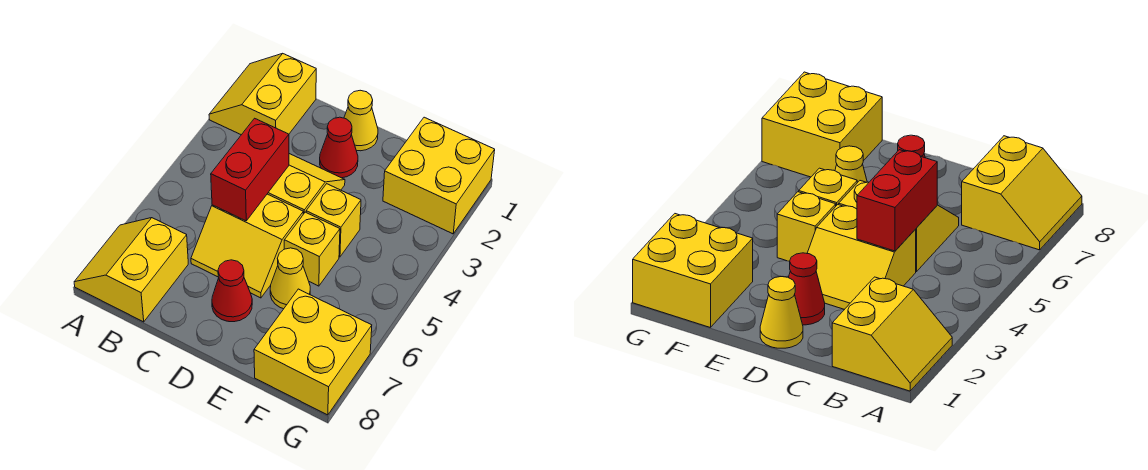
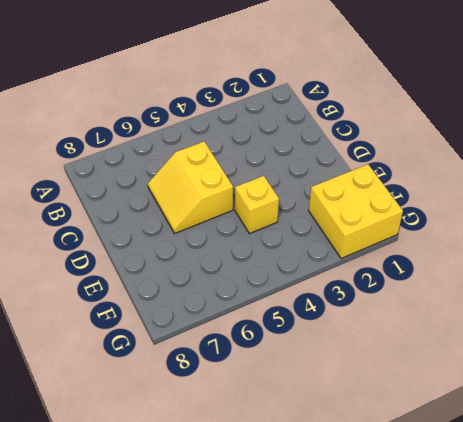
none -> yellow slope A1:B2 level 1 top B
none -> yellow slope A7:B8 level 1 top B
none -> yellow slope C3:D4 level 1 top 4

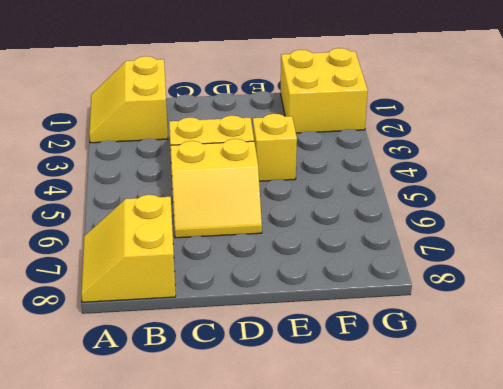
none -> yellow cone D1 level 1
none -> red cone D2 level 1
none -> red cone D7 level 1

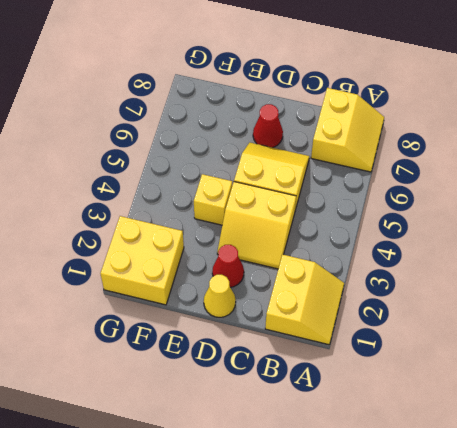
none -> yellow brick E5 level 1
none -> yellow cone E6 level 1
none -> yellow brick F7:G8 level 1

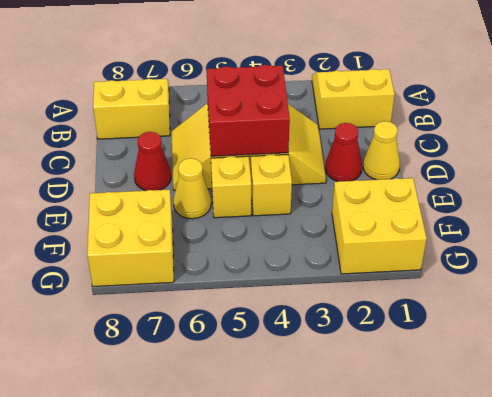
red brick C4:D5 level 2 -> red brick C4:C5 level 2

